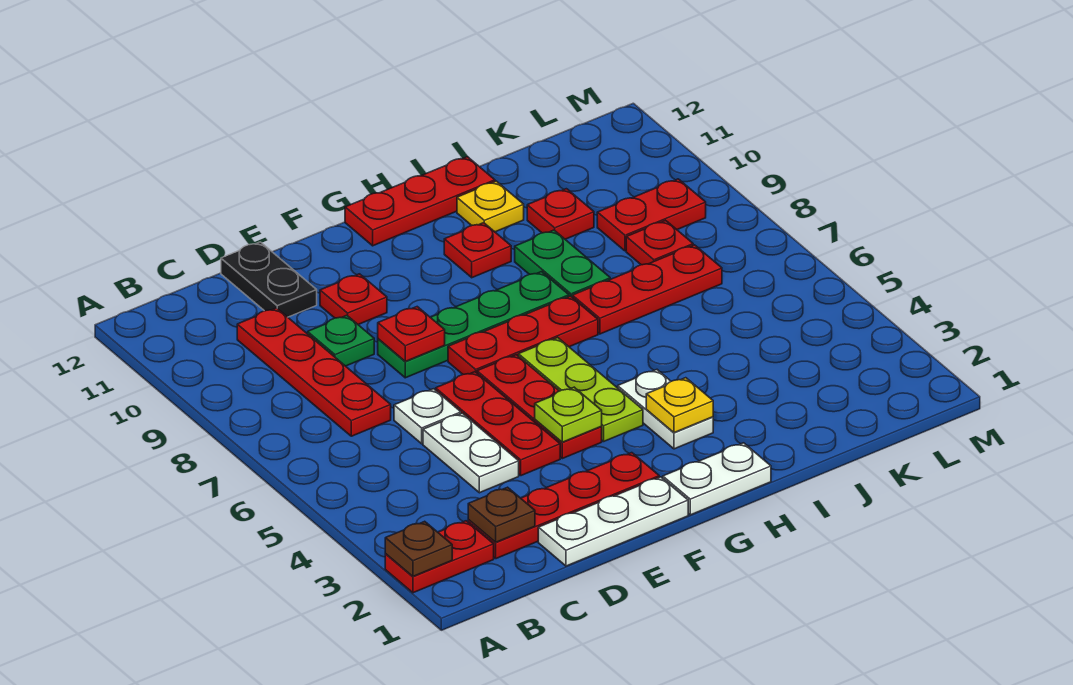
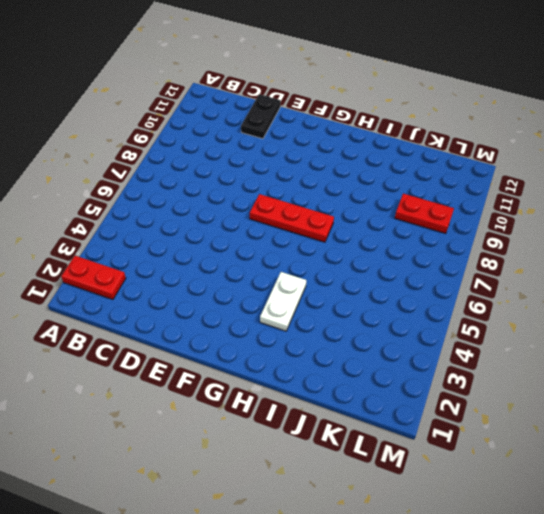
none -> red plate C2:F2 level 1
none -> red plate C7:C10 level 1
none -> white plate D1:F1 level 1

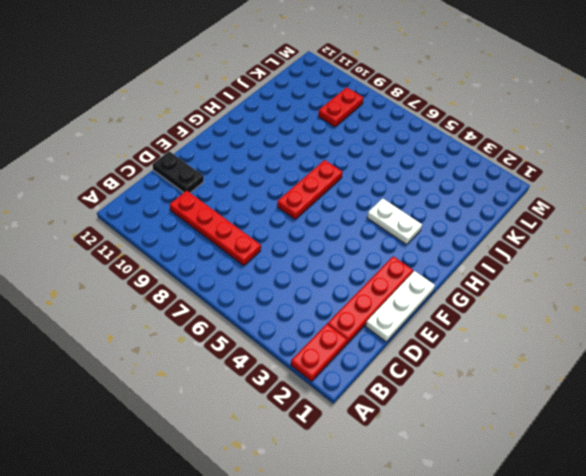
none -> white plate D4:D5 level 1
none -> white plate D6 level 1
none -> green plate D9 level 1

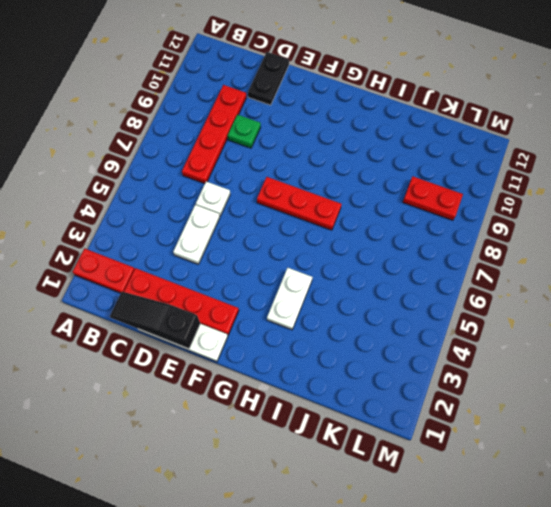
black slope C1:E1 level 2 top E -> none
none -> red plate E4:E6 level 1
none -> green plate E8:H8 level 1
none -> red plate E10 level 1

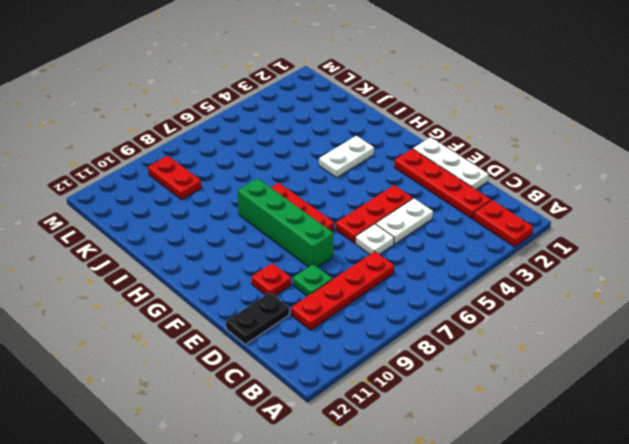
green brick E8:H8 level 1 -> green plate E8:H8 level 1
none -> red plate F4:F6 level 1
none -> white plate G1:H1 level 1
none -> lime plate G4:G6 level 1

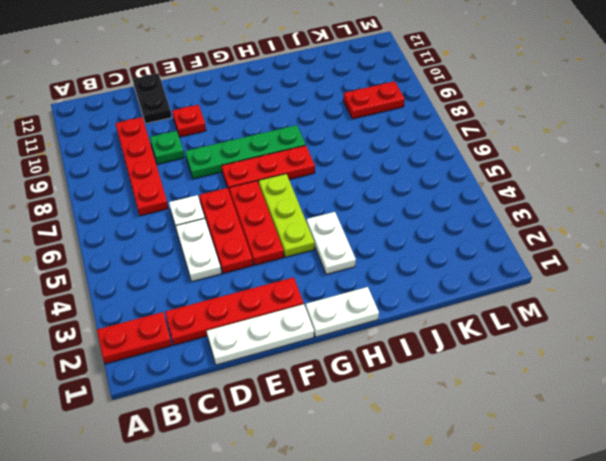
none -> red plate G12:I12 level 1
none -> red plate H10 level 1
none -> red plate I7:K7 level 1

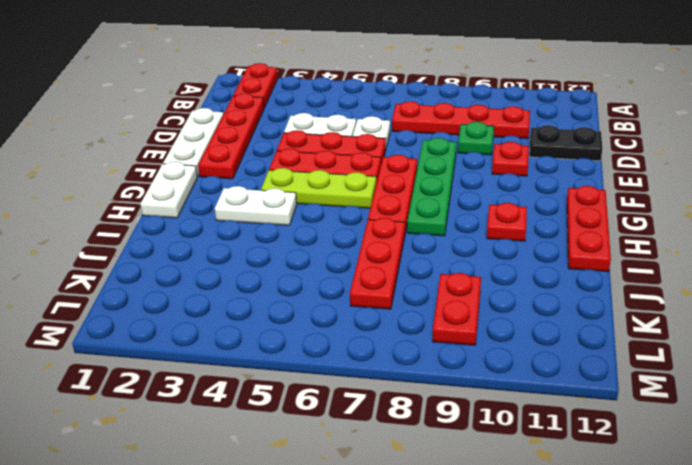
none -> green plate I8:I9 level 1
none -> yellow plate I11 level 1
none -> red plate J10 level 1

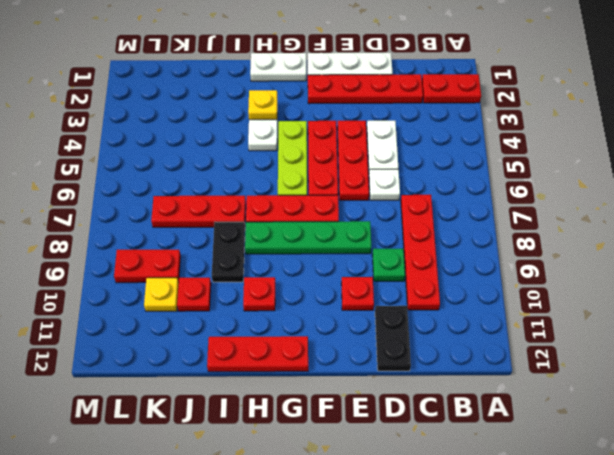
black plate I8:I9 level 1 -> green plate I8:I9 level 1
yellow plate K10 level 1 -> yellow plate I11 level 1
none -> red plate K8 level 1
none -> brown plate A2 level 2
none -> brown plate C2 level 2

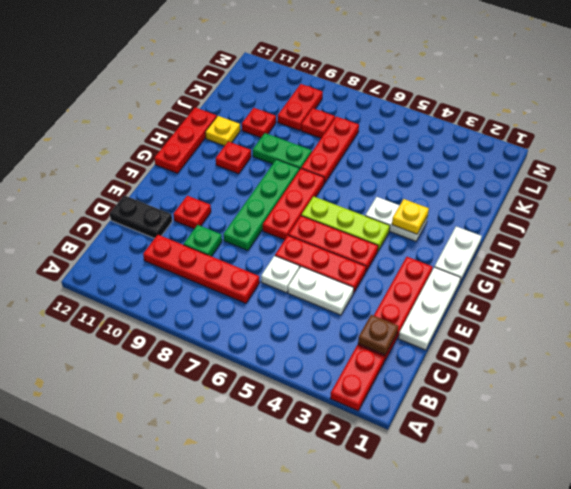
none -> brown plate A2 level 2
none -> red plate E8 level 2
none -> lime plate F4 level 2

